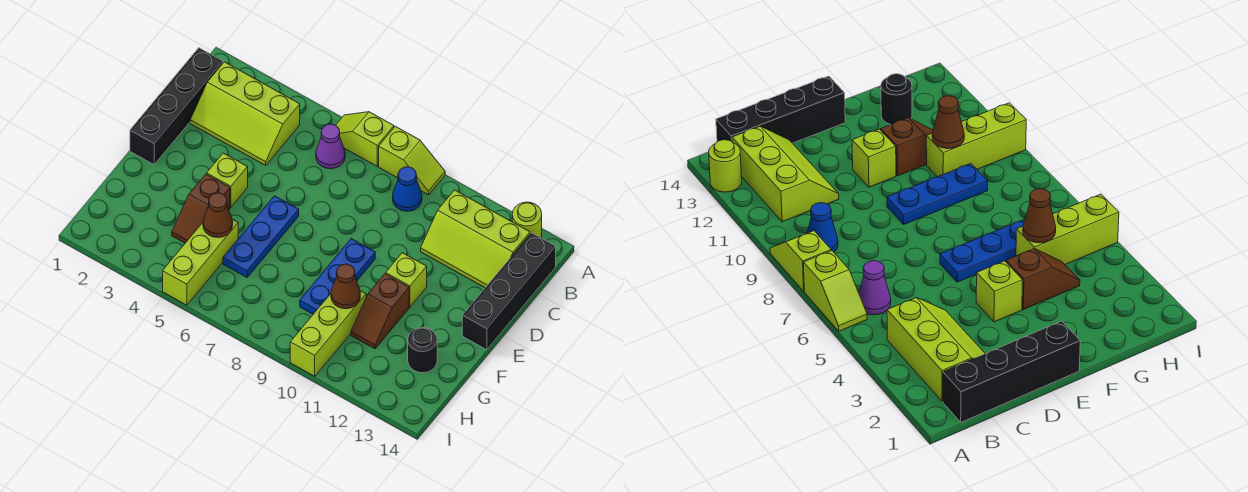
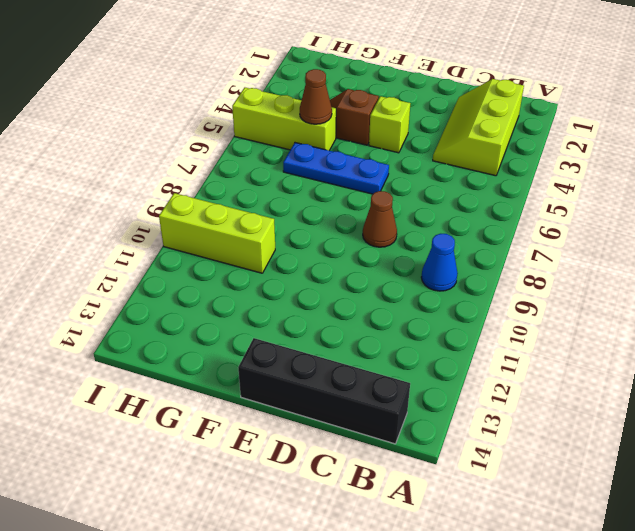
brown cone D8 level 1 -> brown cone G10 level 2
none -> lime slope A6:A7 level 1 top 7
none -> lime slope A8:A9 level 1 top 8
none -> lime round brick A13 level 1

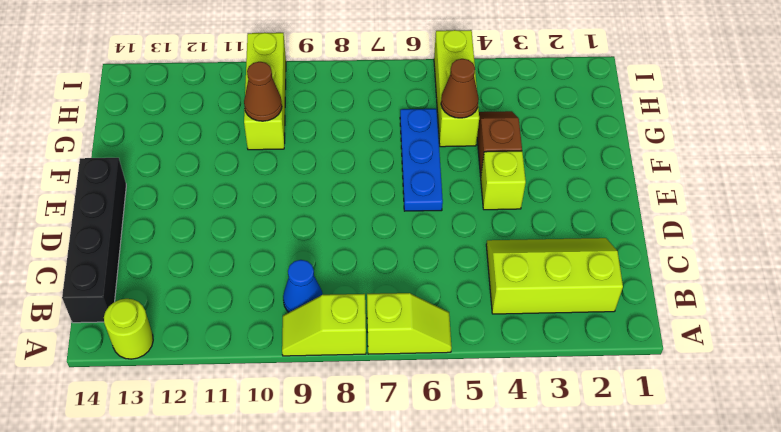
none -> black brick B1:E1 level 1
none -> purple cone B6 level 1
none -> lime slope B11:C13 level 1 top B

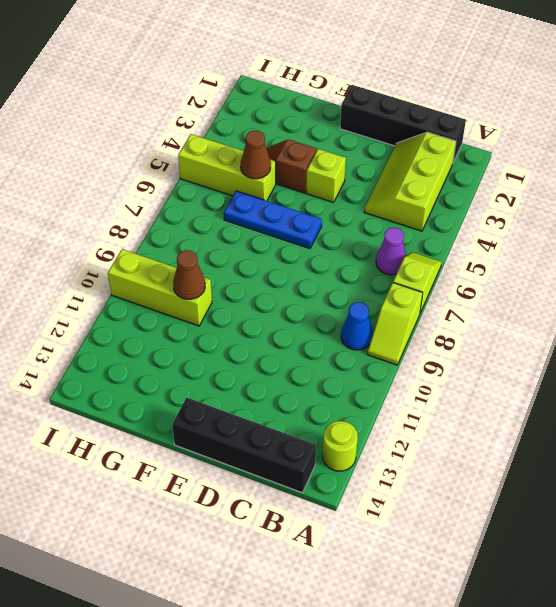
none -> lime slope B11:C13 level 1 top B
none -> blue plate E9:G9 level 1
none -> lime brick E11 level 1

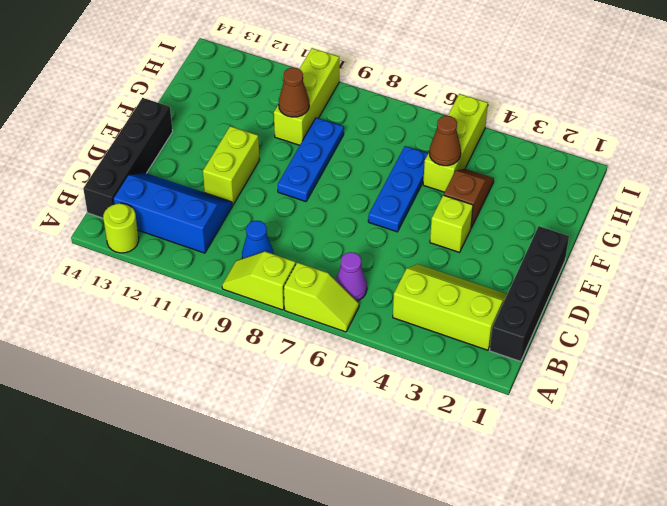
blue slope B11:C13 level 1 top B -> lime slope B11:C13 level 1 top B
lime brick D11:E11 level 1 -> lime brick E11 level 1
none -> brown slope F11:G11 level 1 top F
none -> black round brick G13 level 1

